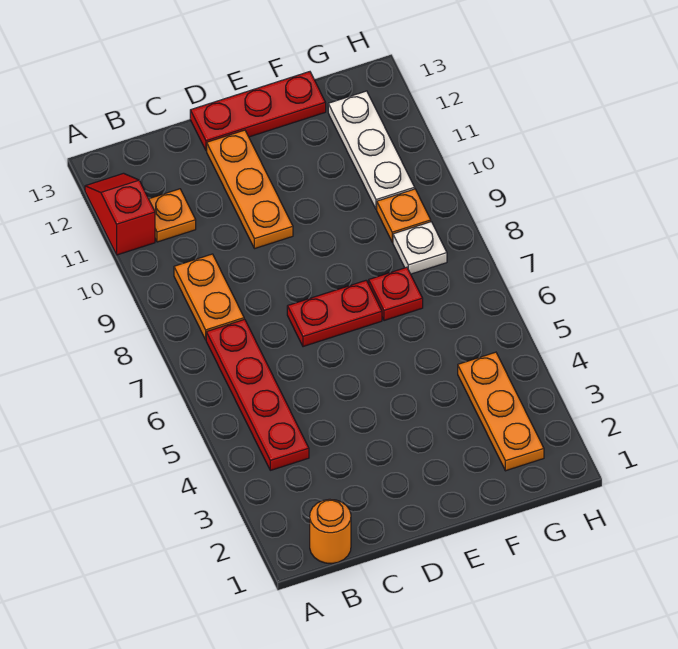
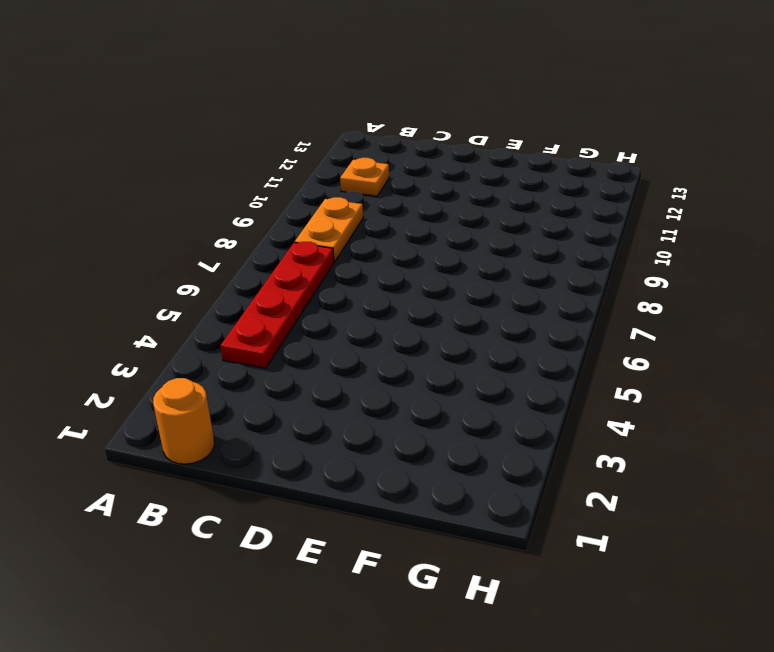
none -> red slope A11:A12 level 1 top 11
none -> red plate D7:E7 level 1
none -> orange plate D10:D12 level 1

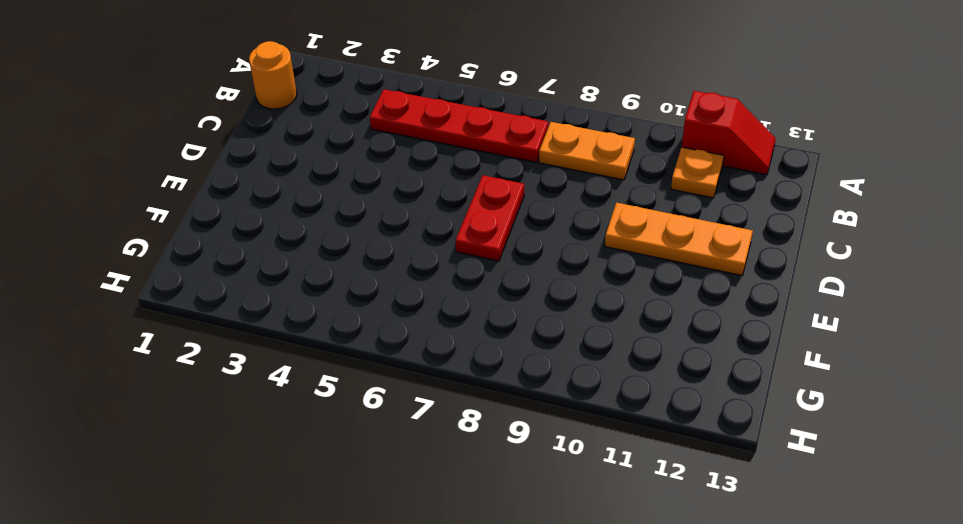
none -> red plate D13:F13 level 1
none -> red plate F7 level 1
none -> orange plate G2:G4 level 1

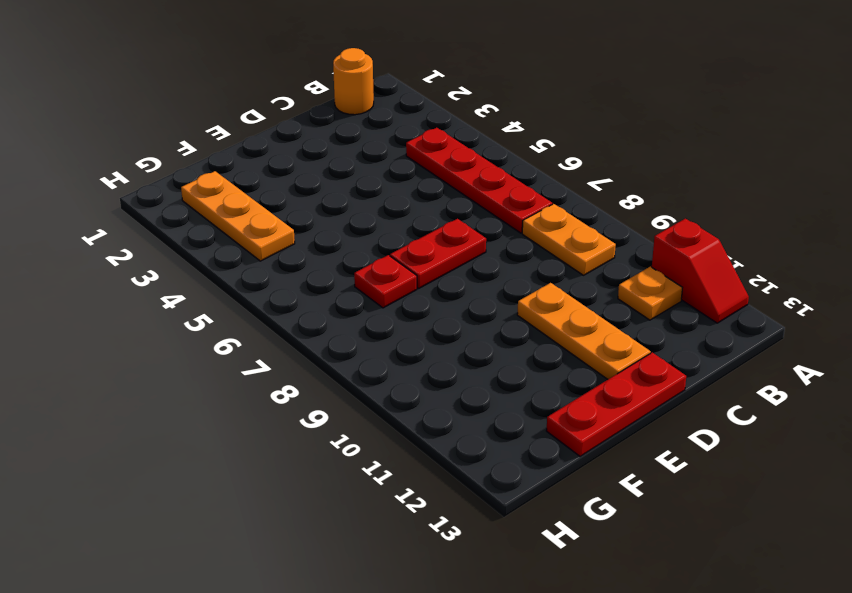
none -> white plate G8 level 1
none -> orange plate G9 level 1
none -> white plate G10:G12 level 1

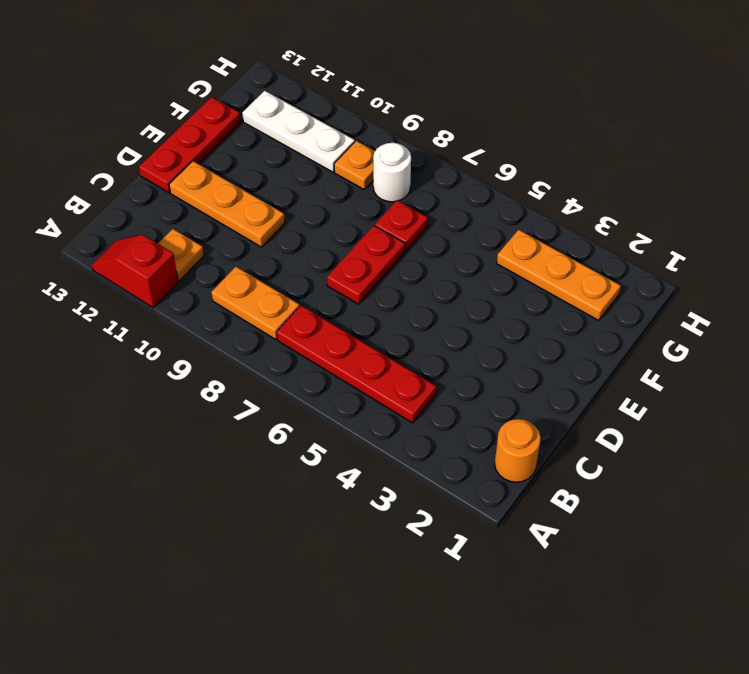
white round brick G8 level 1 -> white plate G8 level 1

